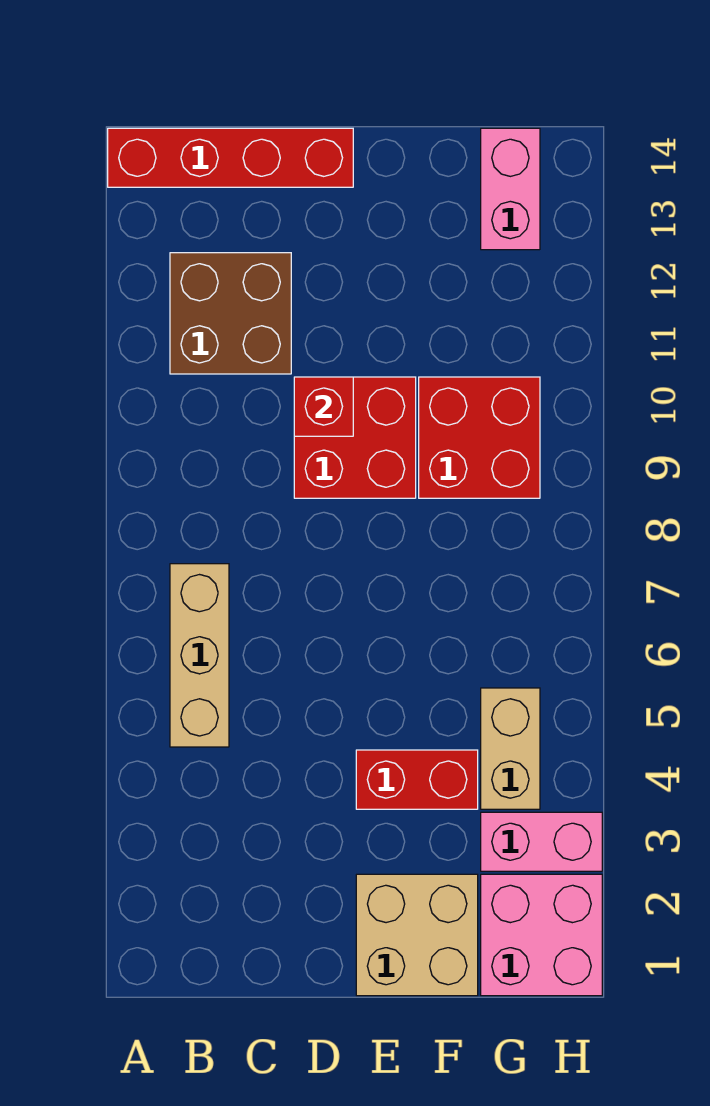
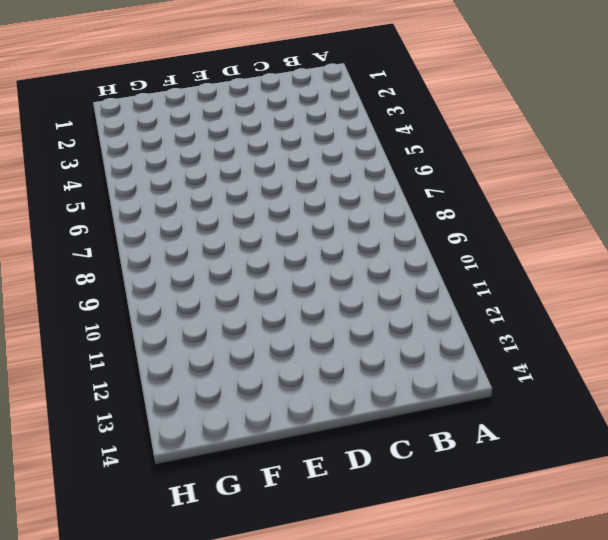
none -> red brick A14:D14 level 1
none -> tan brick B5:B7 level 1
none -> brown brick B11:C12 level 1

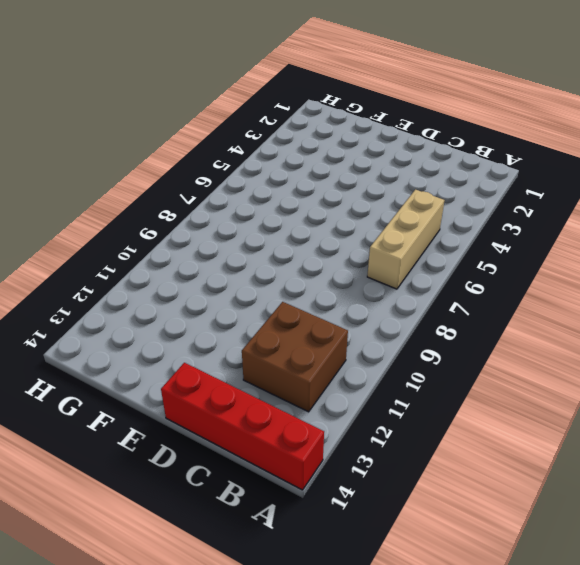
none -> red brick D9:E10 level 1
none -> tan brick E1:F2 level 1
none -> red brick E4:F4 level 1

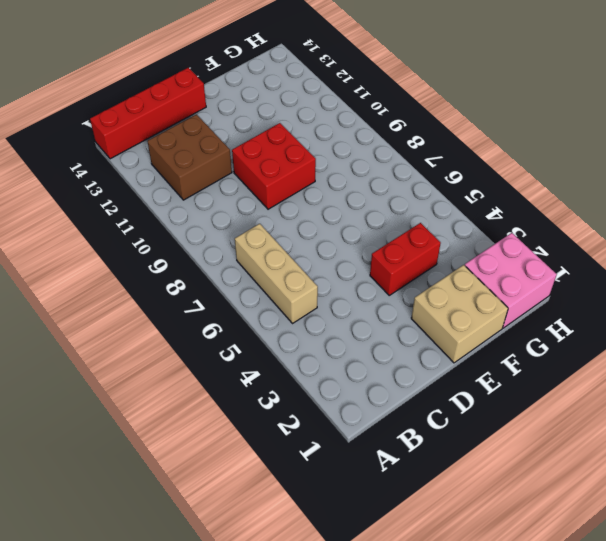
none -> red brick F9:G10 level 1
none -> pink brick G3:H3 level 1
none -> tan brick G4:G5 level 1

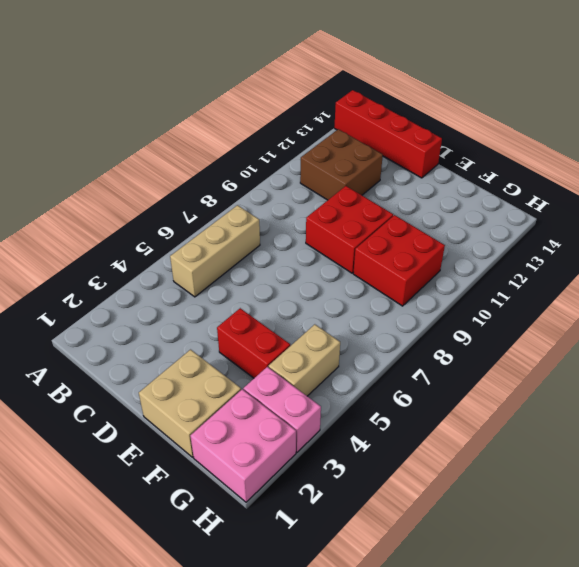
none -> pink brick G13:G14 level 1
none -> red brick D10 level 2

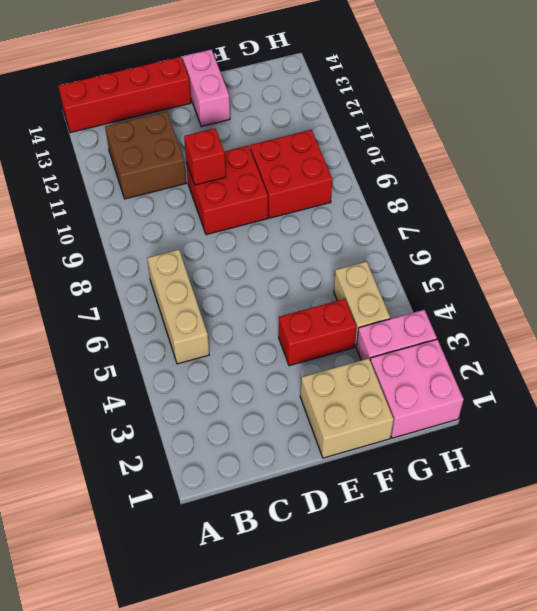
pink brick E13:E14 level 1 -> pink brick G13:G14 level 1

